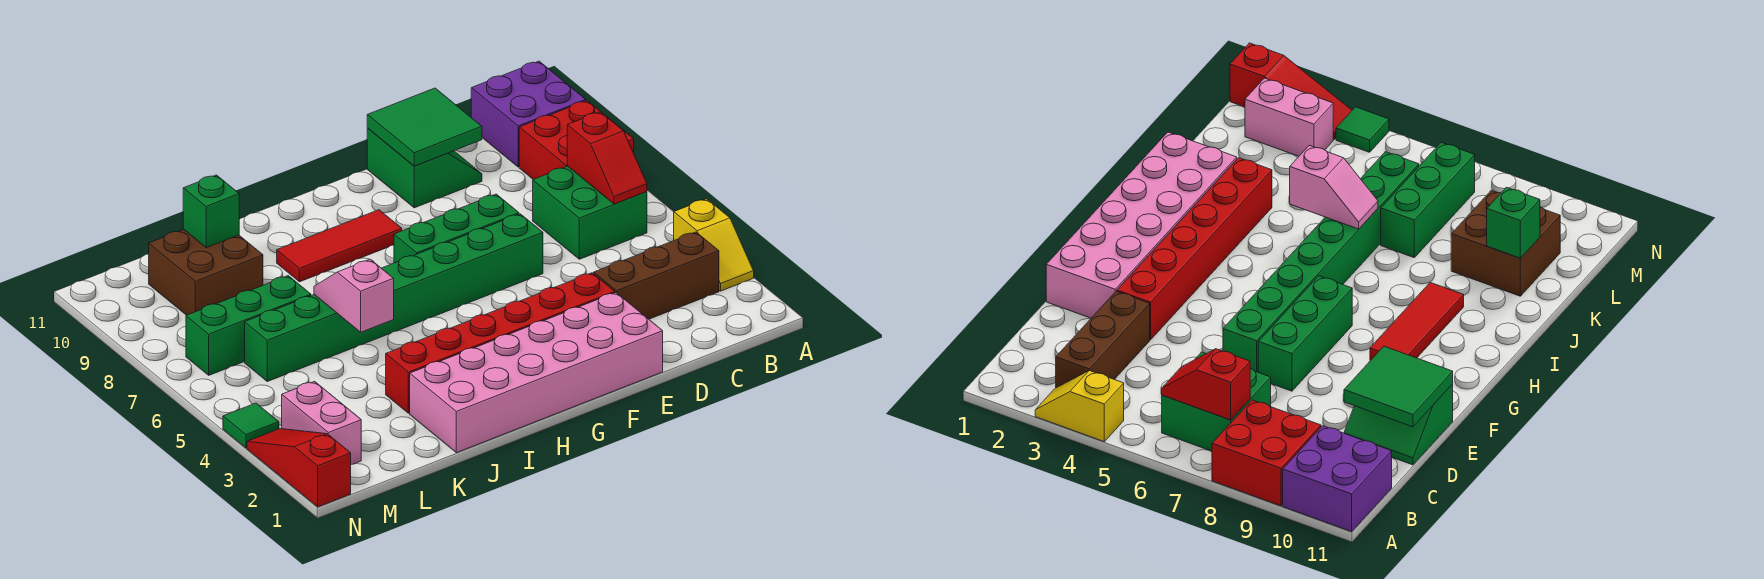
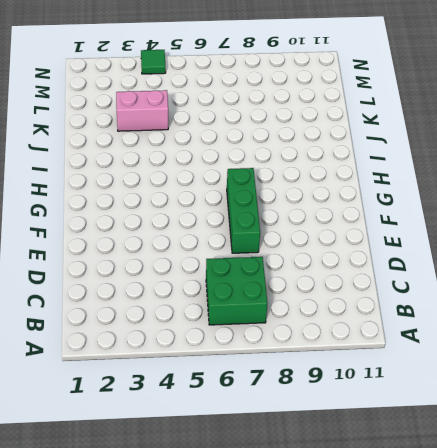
pink brick K3:K4 level 1 -> pink brick M2:M3 level 1
none -> yellow slope A3:A4 level 1 top 4
none -> red brick A8:B9 level 1
none -> purple brick A10:B11 level 1

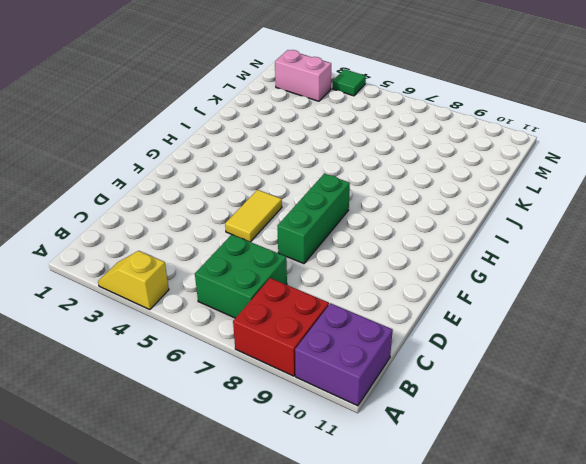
yellow tile E5:F5 level 1 -> none
none -> brown brick B3:D3 level 1
none -> green slope D10:E11 level 1 top E
none -> pink brick E1:J2 level 1

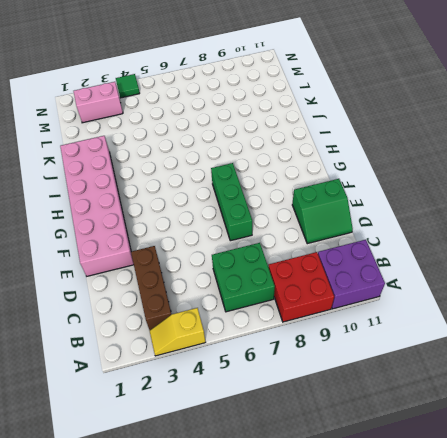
none -> red brick E3:J3 level 1
none -> green brick E6:L6 level 1
none -> red tile G9:I9 level 1

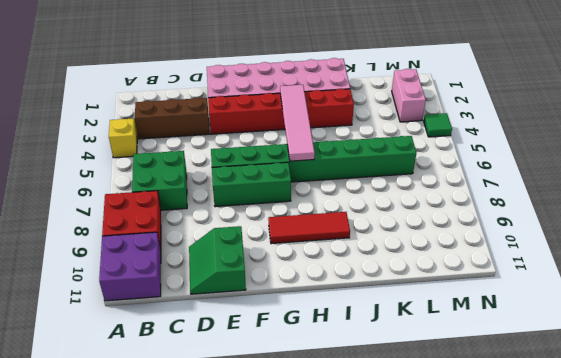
pink tile H3:H6 level 2 -> none
none -> green brick K7:M7 level 1
none -> brown brick K9:L10 level 1
none -> red slope N1:N3 level 1 top 1

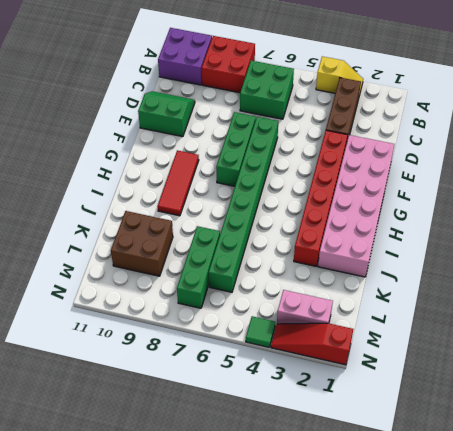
none -> red slope B6:B7 level 2 top 7
none -> green tile D10:E11 level 2
none -> pink slope J5:J6 level 2 top 5

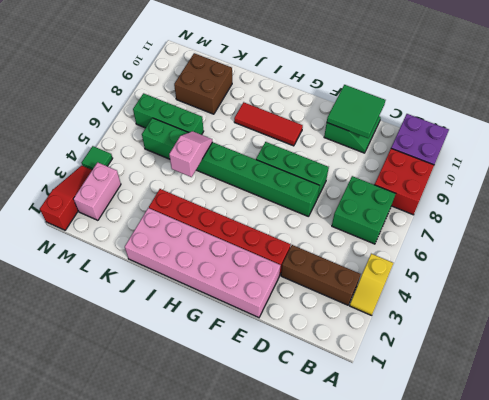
none -> red slope B6:B7 level 2 top 7
none -> green brick K10 level 2

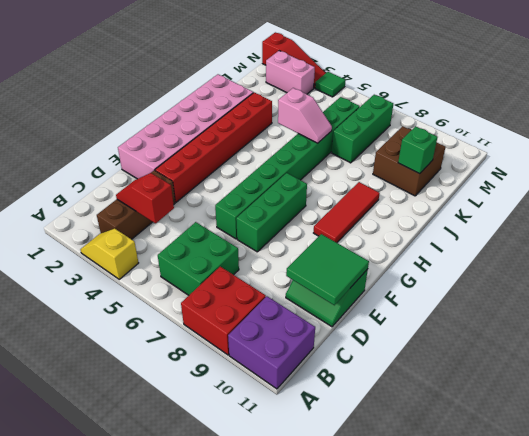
red slope C3:C4 level 2 top 4 -> red slope B6:B7 level 2 top 7

